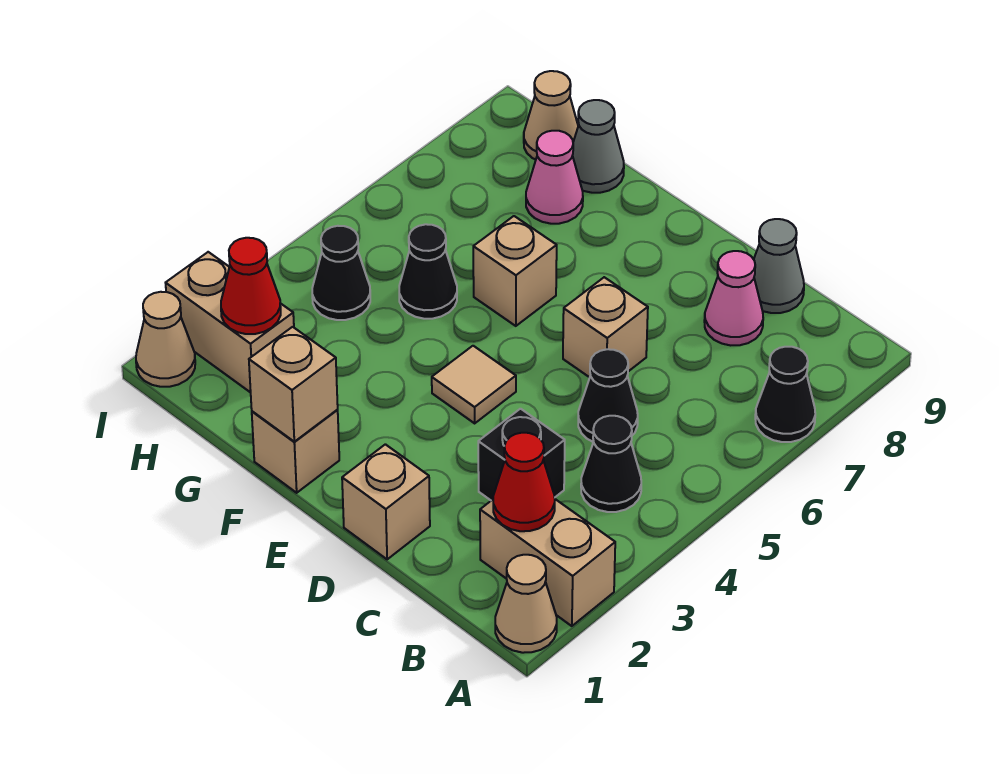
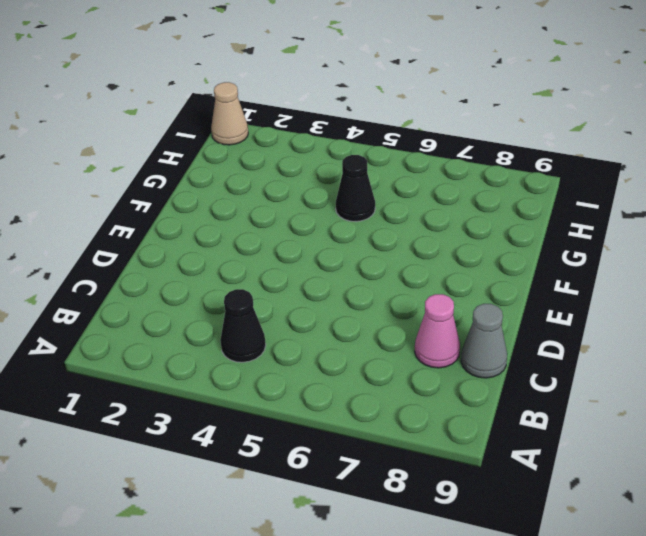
none -> tan cone A1 level 1
none -> tan brick A2:B2 level 1
none -> black cone A7 level 1

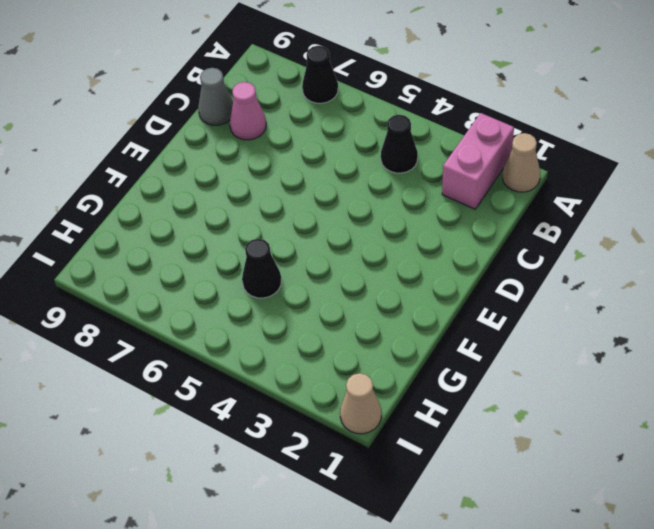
pink brick A2:B2 level 1 -> tan brick A2:B2 level 1
none -> black brick C3 level 1
none -> black cone C5 level 1
none -> tan brick D1 level 1

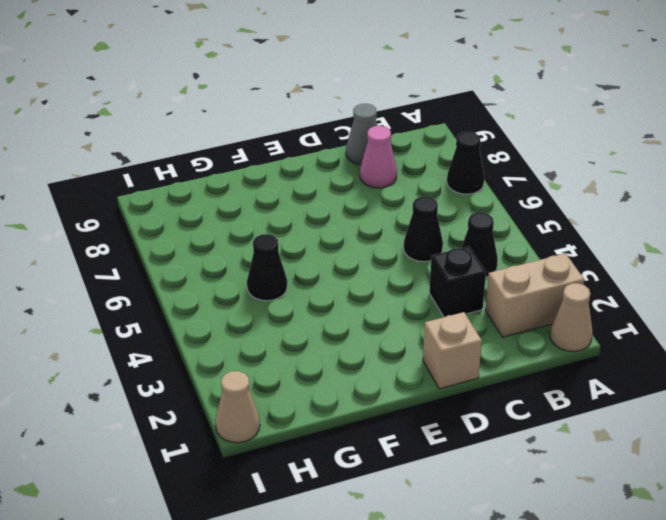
none -> tan brick D6 level 1
none -> tan tile E4 level 1
none -> tan brick F1 level 1

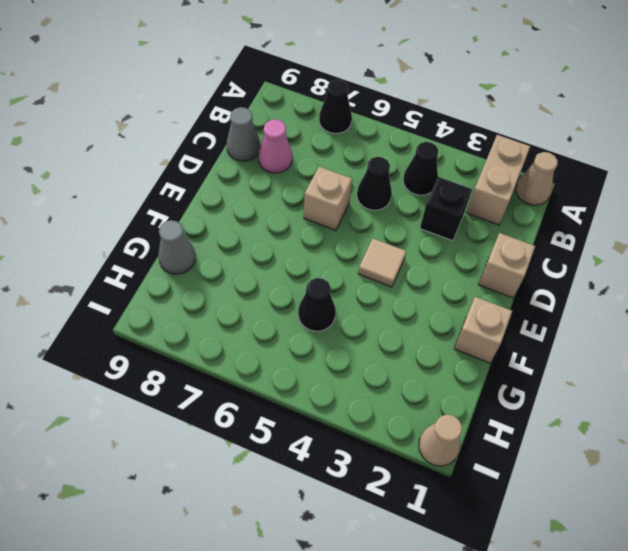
none -> tan brick F6 level 1
none -> pink cone G8 level 1
none -> tan brick H2:I2 level 1

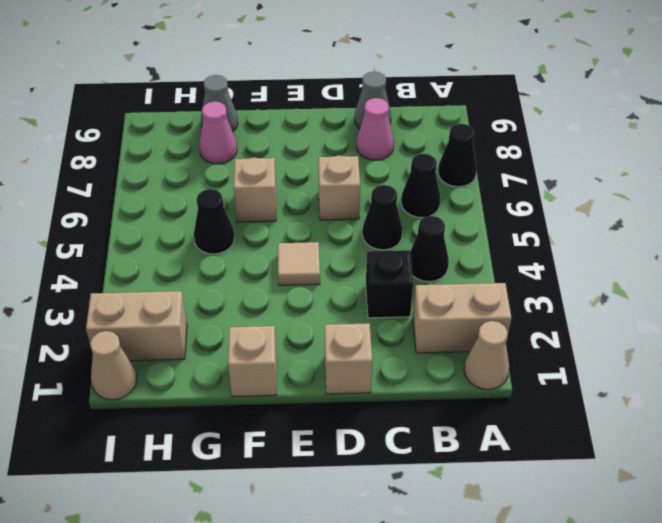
black cone B6 level 1 -> black cone H4 level 1
none -> tan cone H9 level 1
none -> red cone B2 level 2
none -> tan brick F1 level 2

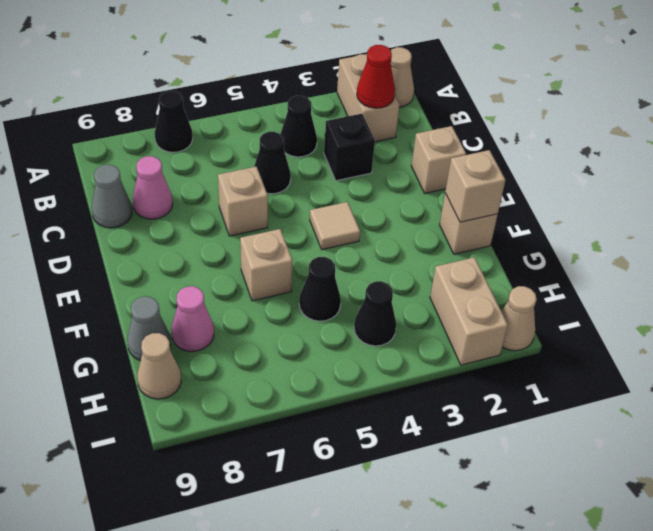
none -> red cone H2 level 2

